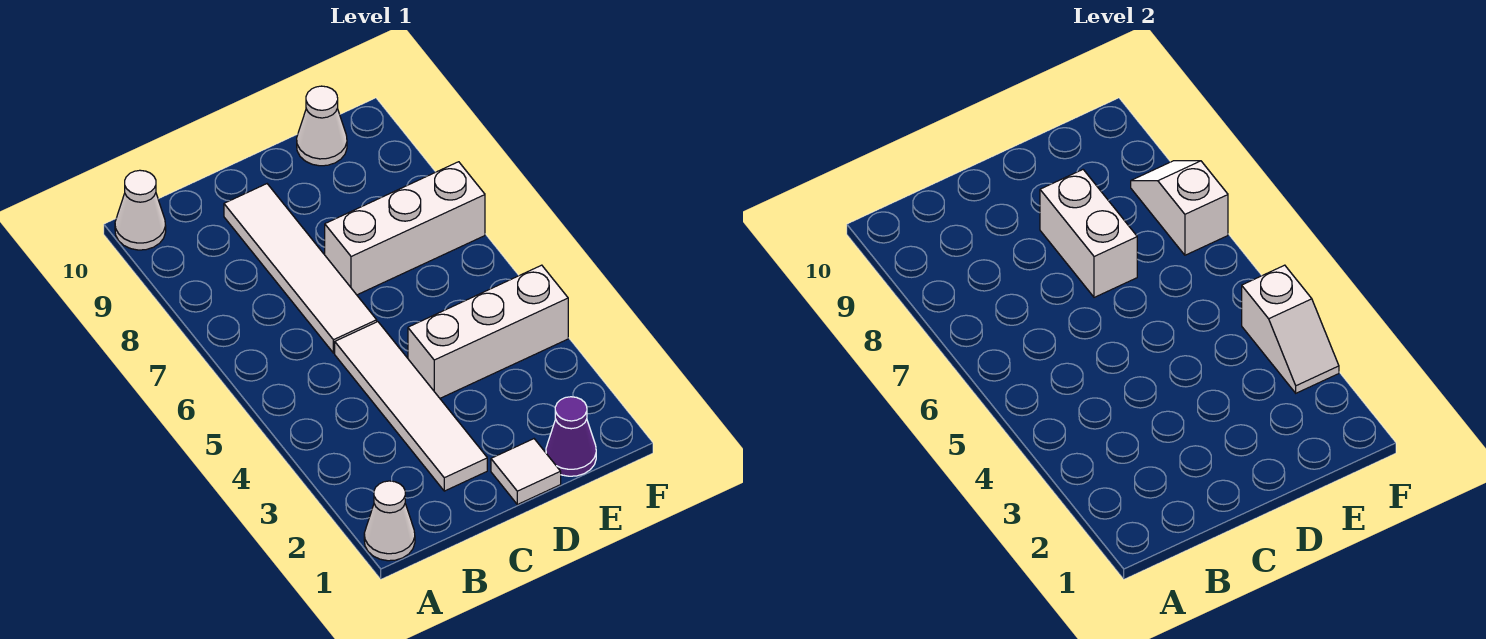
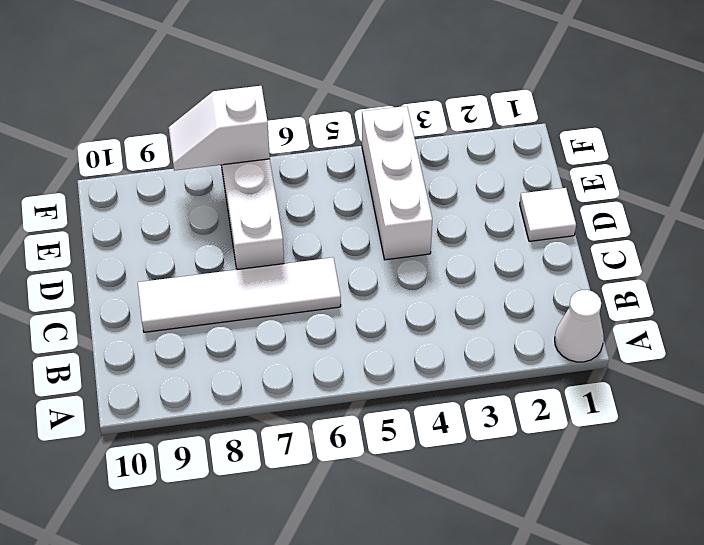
none -> white cone A10 level 1
none -> white tile C2:C5 level 1
none -> purple cone E1 level 1

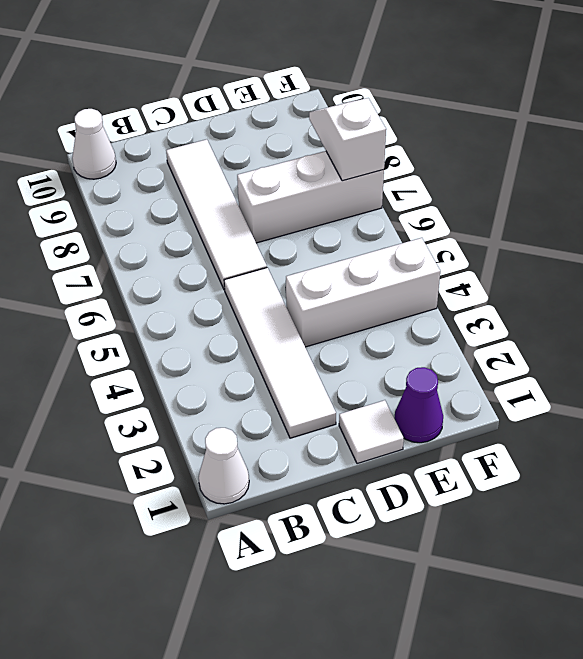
none -> white cone E10 level 1
none -> white brick D7:D8 level 2
none -> white slope F3:F4 level 2 top 4

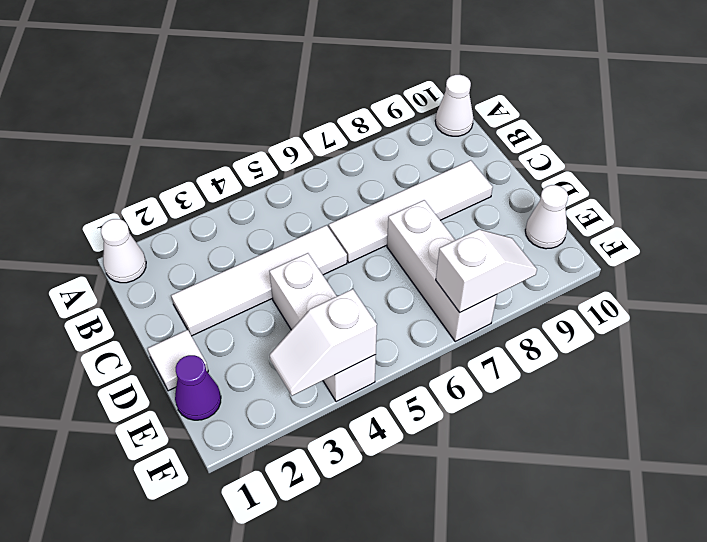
none -> white brick D7:D8 level 2

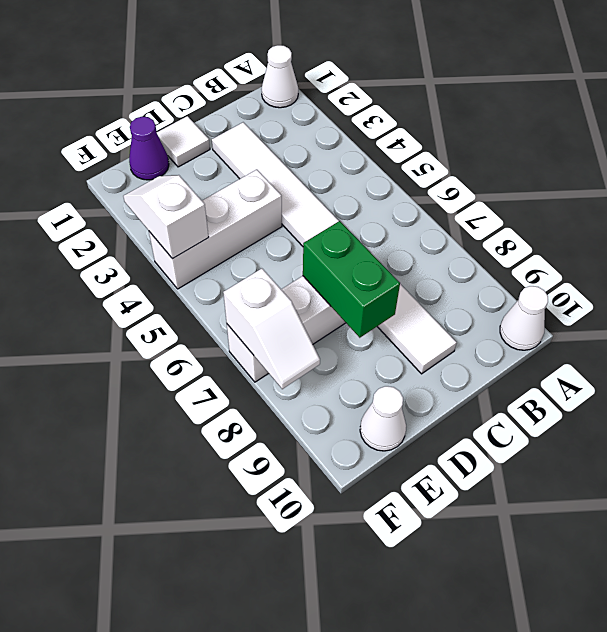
green brick D7:D8 level 2 -> white brick D7:D8 level 2

